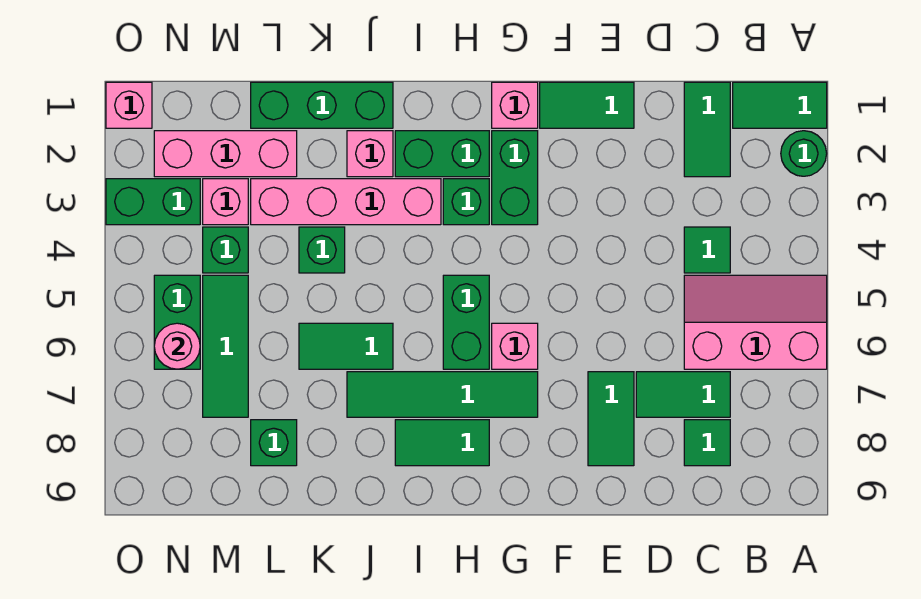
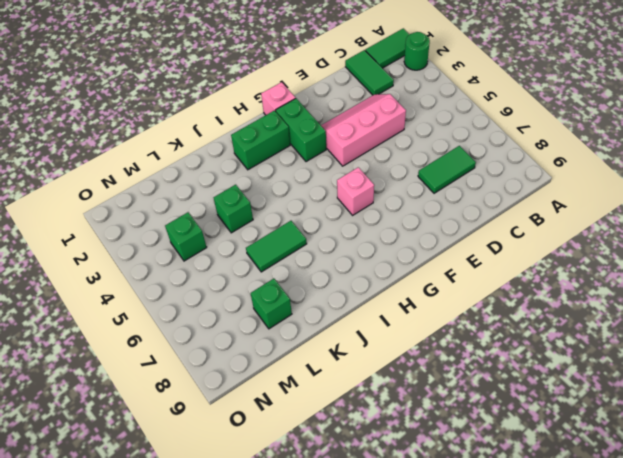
pink slope D3:F4 level 1 top 4 -> pink slope A5:C6 level 1 top 6
none -> green tile C4 level 1
none -> green tile C8 level 1
none -> green tile E1:F1 level 1
none -> green tile E7:E8 level 1

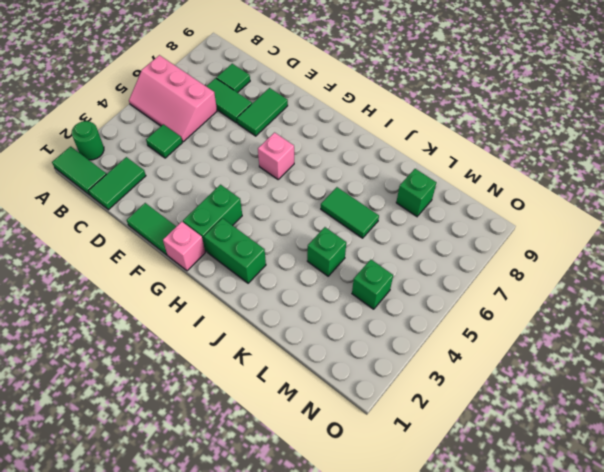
none -> green tile G7:J7 level 1
none -> green brick H3 level 1
none -> green brick H5:H6 level 1
none -> green tile H8:I8 level 1

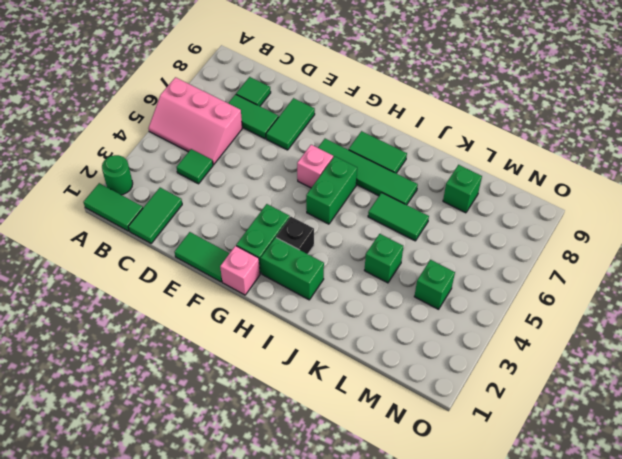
black brick H3 level 1 -> green brick H3 level 1
none -> pink brick I3:L3 level 1
none -> green brick J1:L1 level 1
none -> pink brick J2 level 1
none -> pink brick L2:N2 level 1

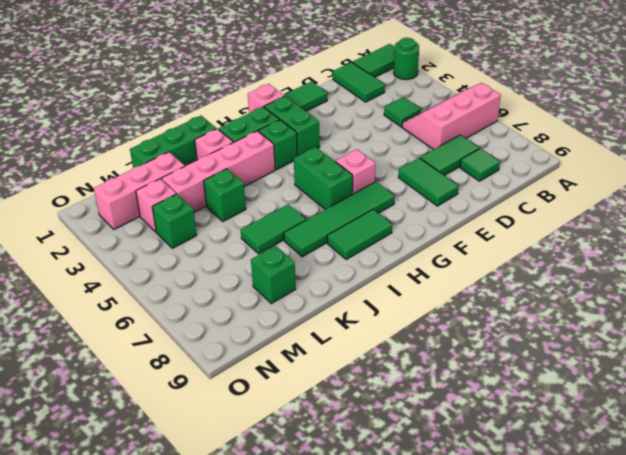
none -> green tile M5:M7 level 1
none -> green brick N3:O3 level 1
none -> green brick N5:N6 level 1
none -> pink brick O1 level 1

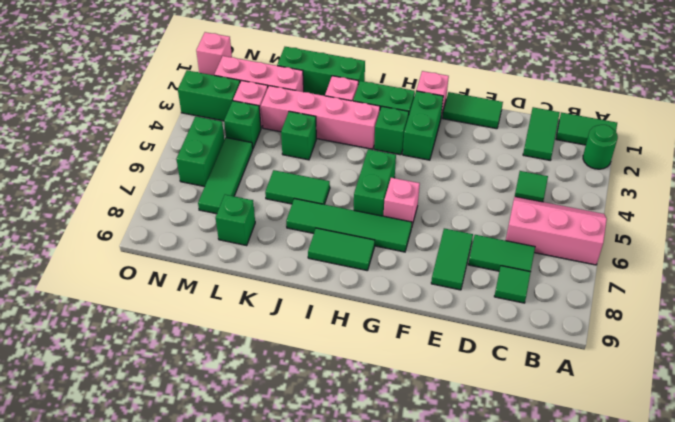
none -> pink round brick N6 level 2

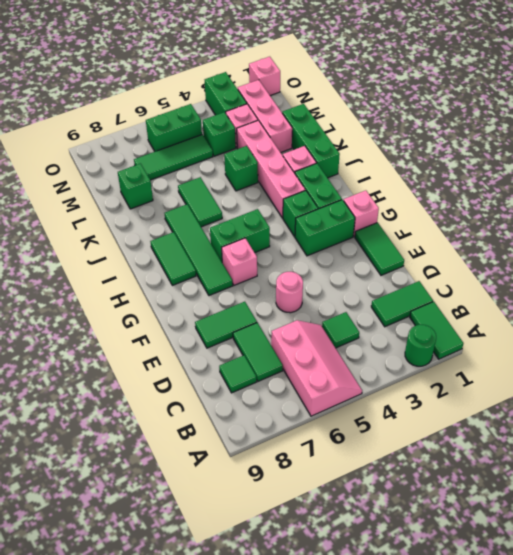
pink round brick E5 level 1 -> pink round brick N6 level 2

